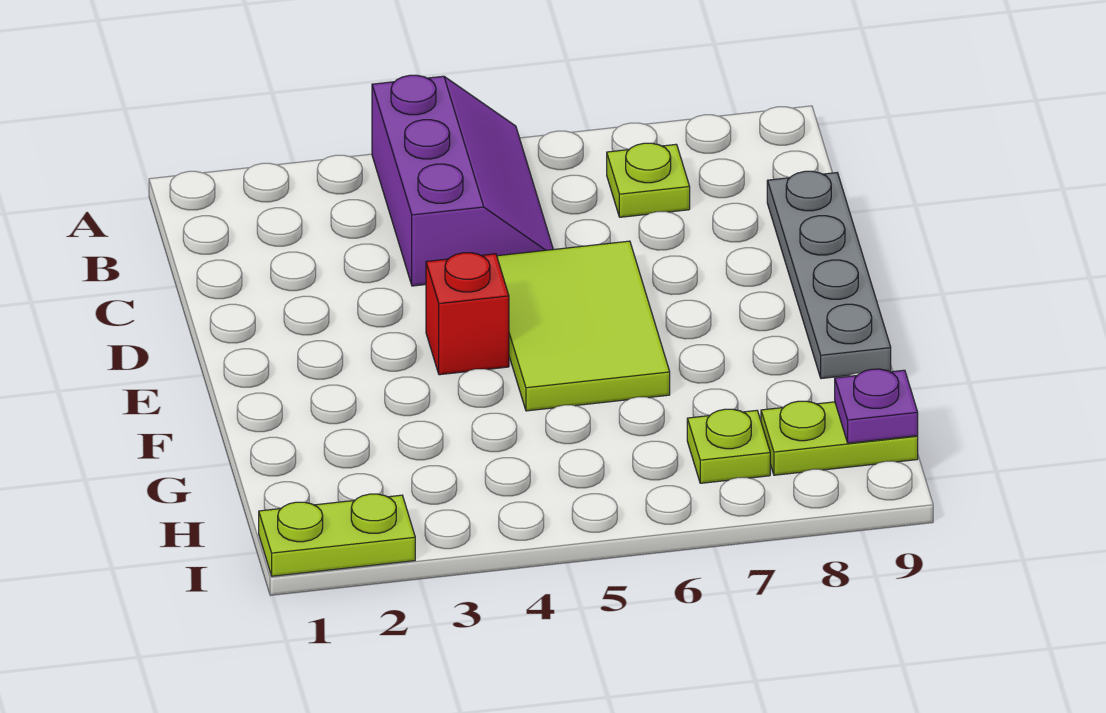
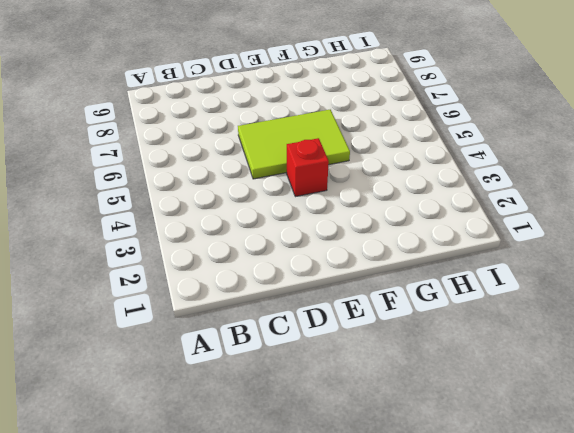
none -> purple slope A4:C5 level 1 top 4
none -> lime plate B7 level 1

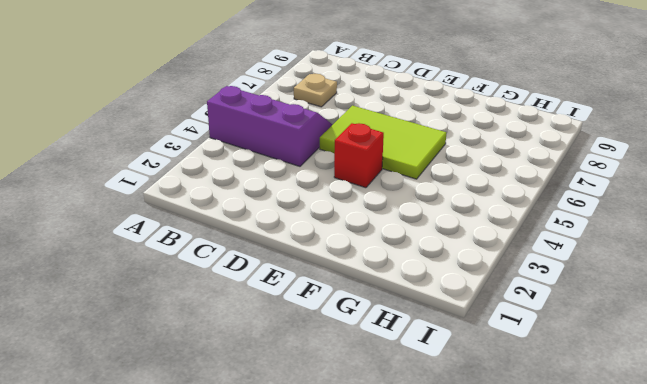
tan plate B7 level 1 -> lime plate B7 level 1
none -> grey plate C9:F9 level 1
none -> lime plate H7 level 1

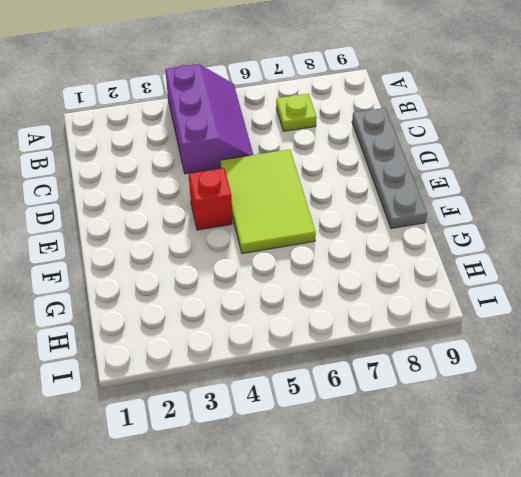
none -> lime plate H7 level 1
none -> lime plate H8:H9 level 1

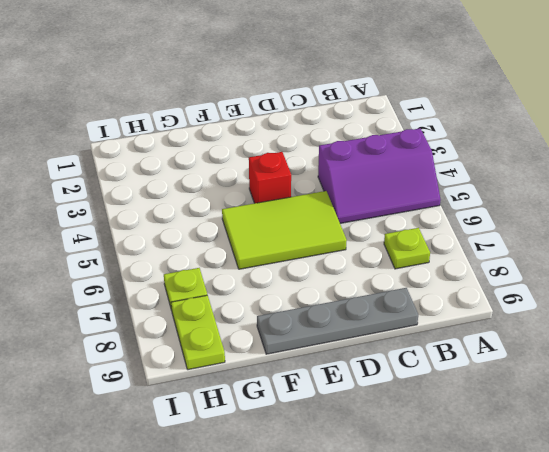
none -> lime plate I1:I2 level 1
none -> purple plate H9 level 2

